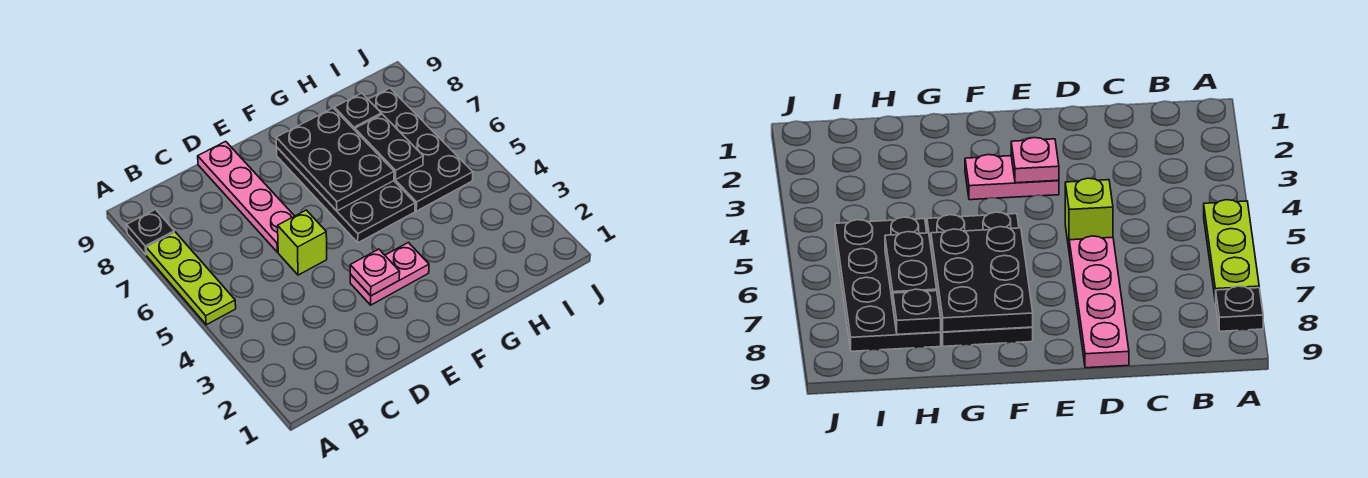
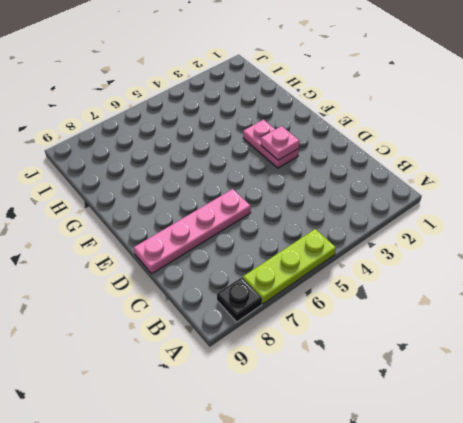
none -> lime brick D5 level 1
none -> black plate F5:G8 level 1

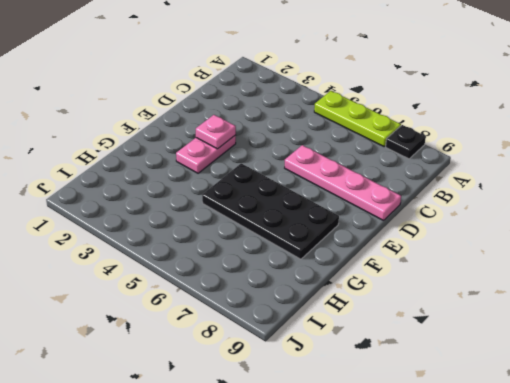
none -> lime brick D5 level 1
none -> black plate H5:I8 level 1

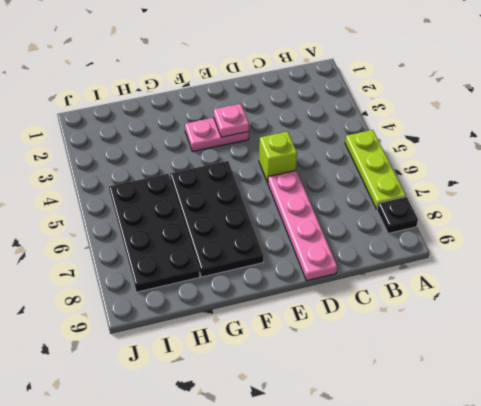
none -> black plate F6:G8 level 2
none -> black plate H6:H7 level 2

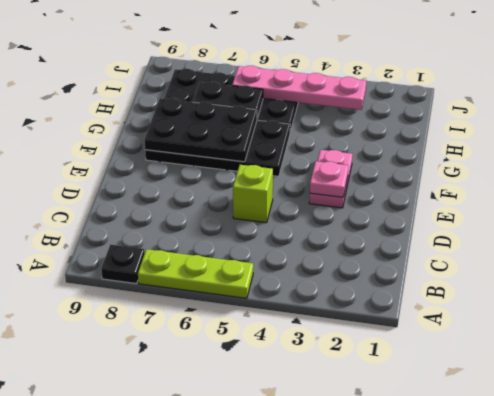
pink plate I3:I6 level 2 -> pink plate D6:D9 level 1
none -> black plate H8 level 2

